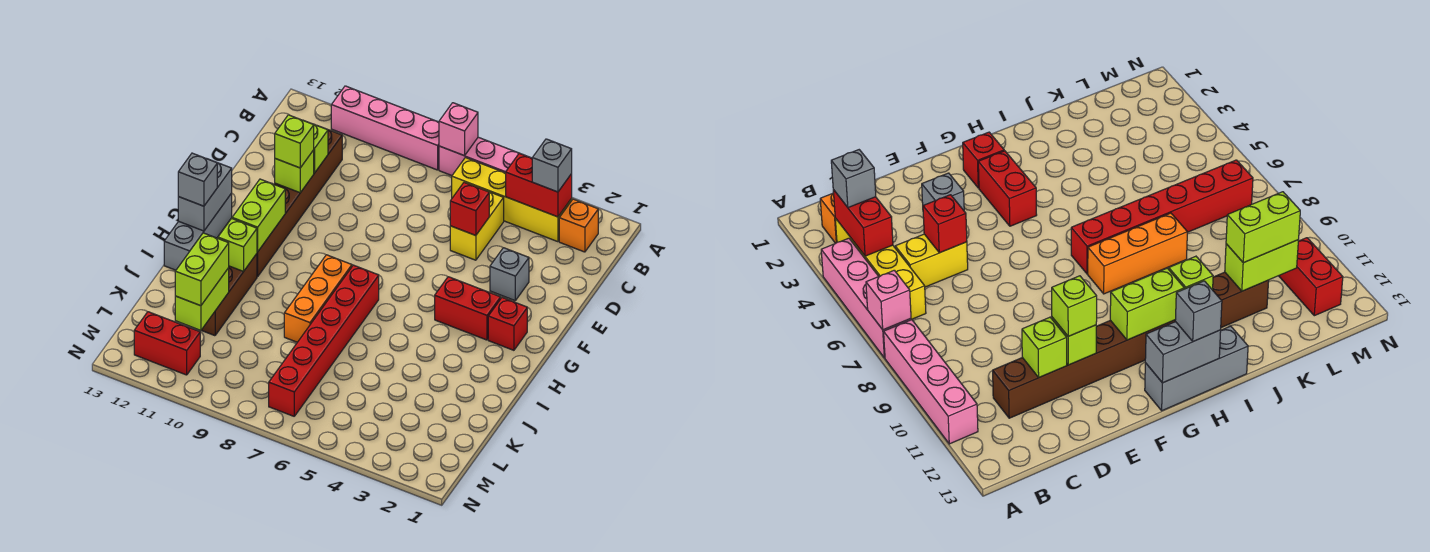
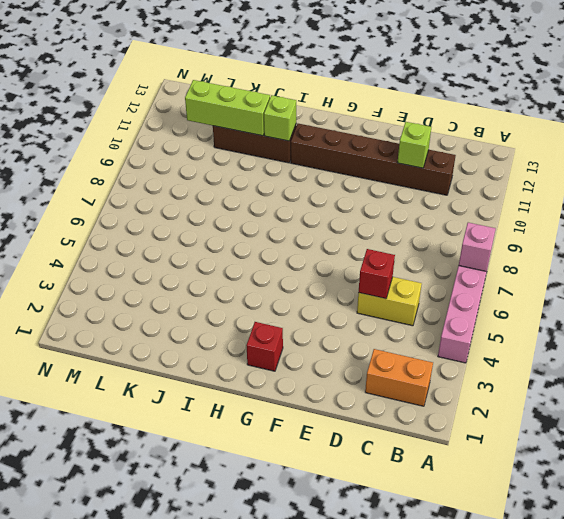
orange brick B2:C2 level 1 -> orange brick B2 level 1
lime brick J11:L11 level 2 -> lime brick K11:L11 level 2
none -> pink brick A8:A11 level 1
none -> yellow brick B3:B6 level 1
none -> grey brick E3 level 1

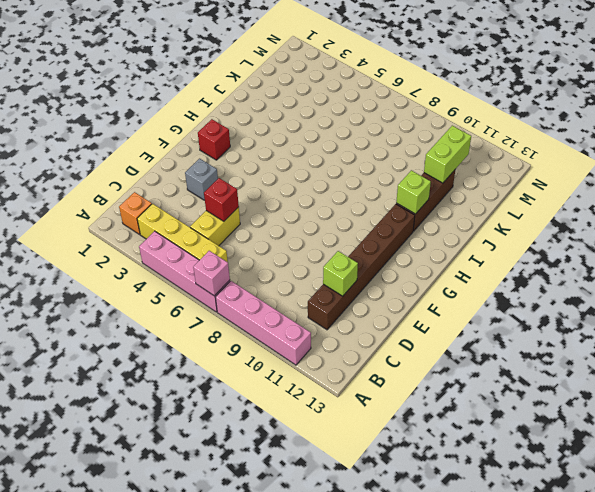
none -> red brick G3:G4 level 1
none -> grey brick G13:I13 level 1
none -> red brick H7:M7 level 1

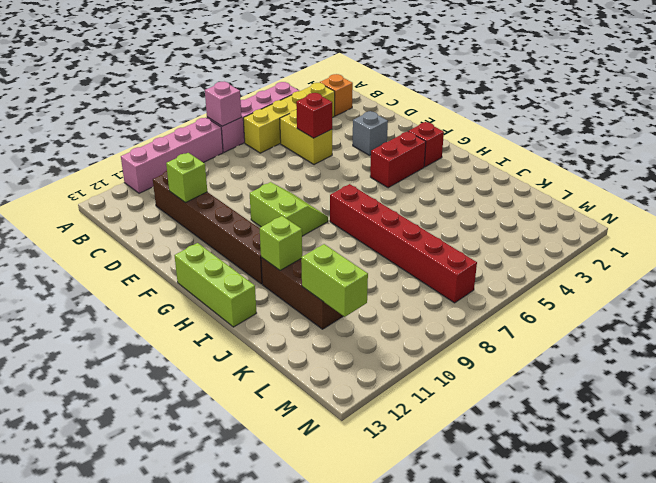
lime slope F8:G9 level 1 top 9 -> none
lime brick G13:I13 level 1 -> grey brick G13:I13 level 1
none -> orange brick H8:J8 level 1
none -> red brick M11:M12 level 1
none -> red brick B3:B4 level 2

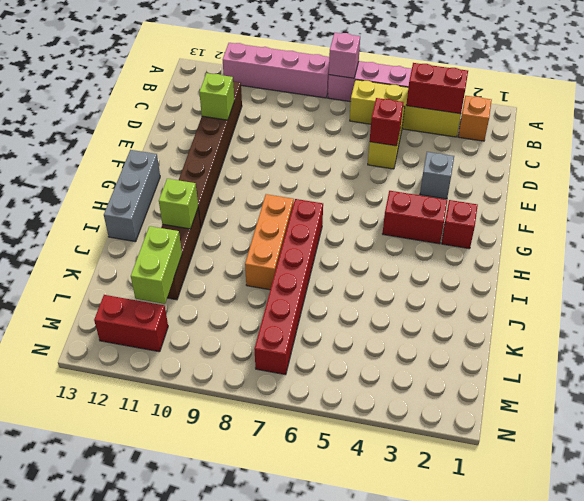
none -> lime brick E11 level 2
none -> lime brick G11:H11 level 2
none -> grey brick G13:H13 level 2

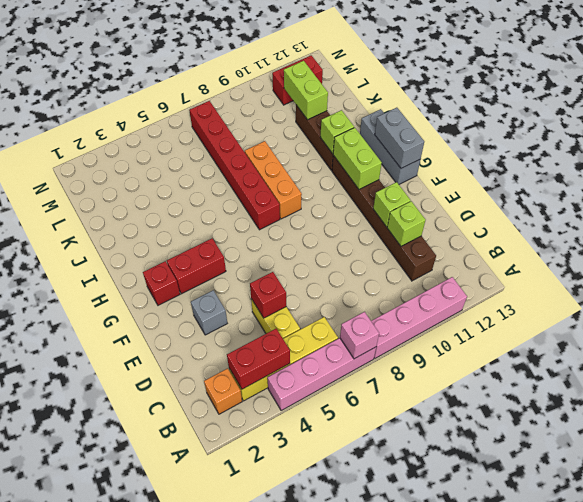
none -> grey brick B3 level 3
none -> lime brick E11 level 3
none -> grey brick H13 level 3

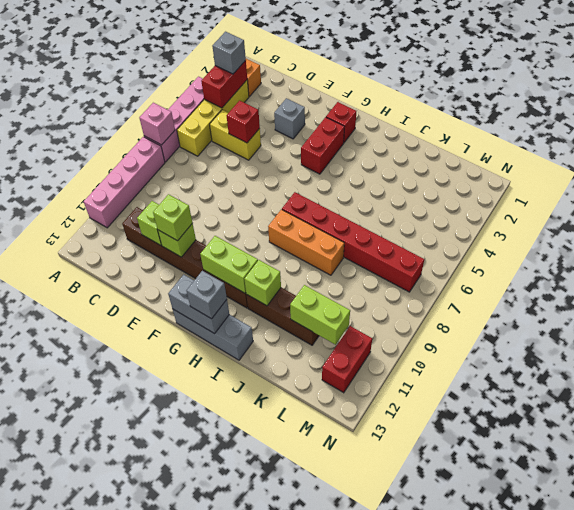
none -> lime brick K11:L11 level 3

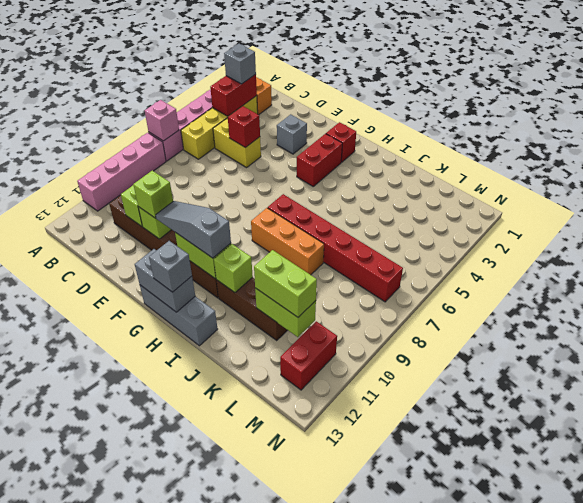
grey slope F11:H11 level 3 top H -> none

